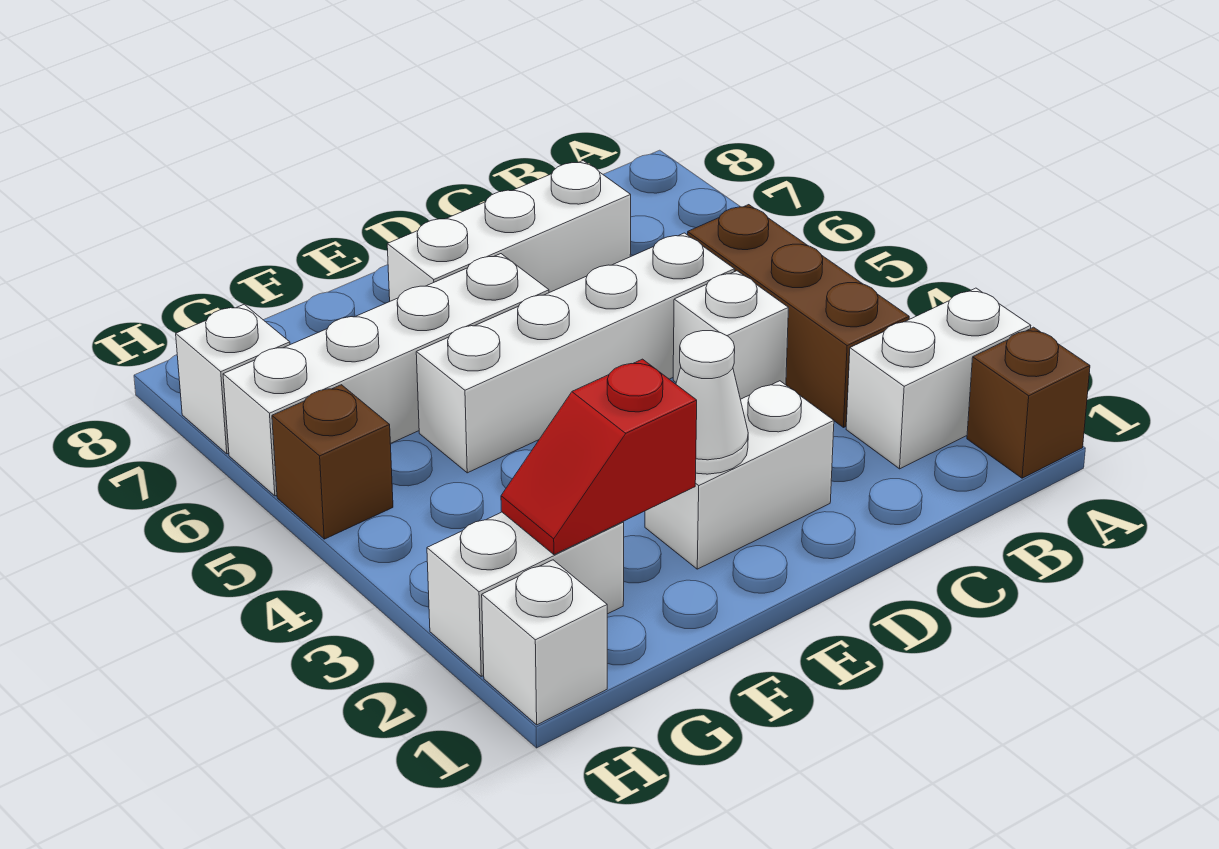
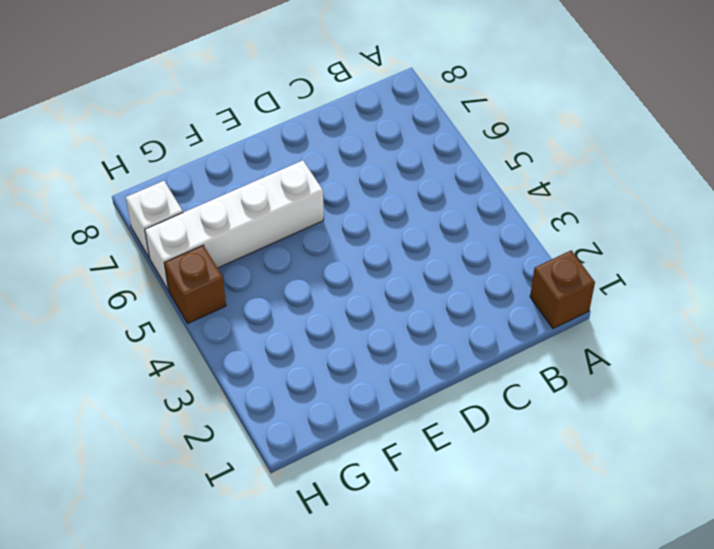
none -> white brick A2:B2 level 1
none -> brown brick B3:B5 level 1
none -> white brick C4 level 1

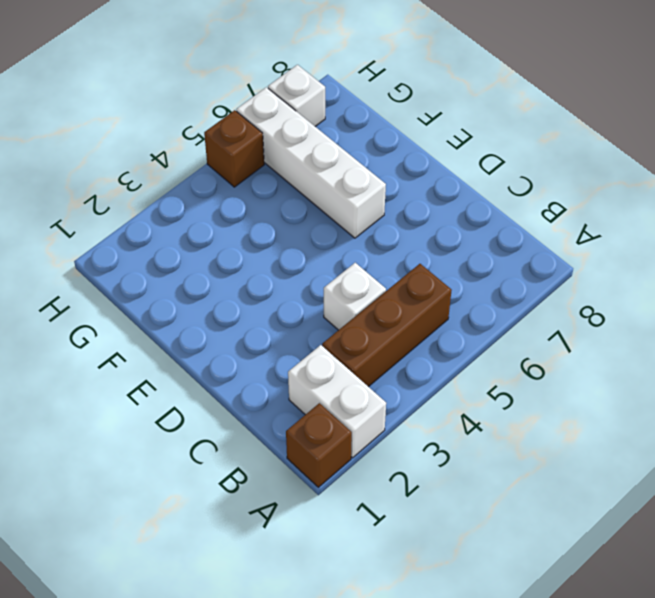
none -> white brick C5:F5 level 1
none -> white brick C7:E7 level 1
none -> white brick D2:E2 level 1

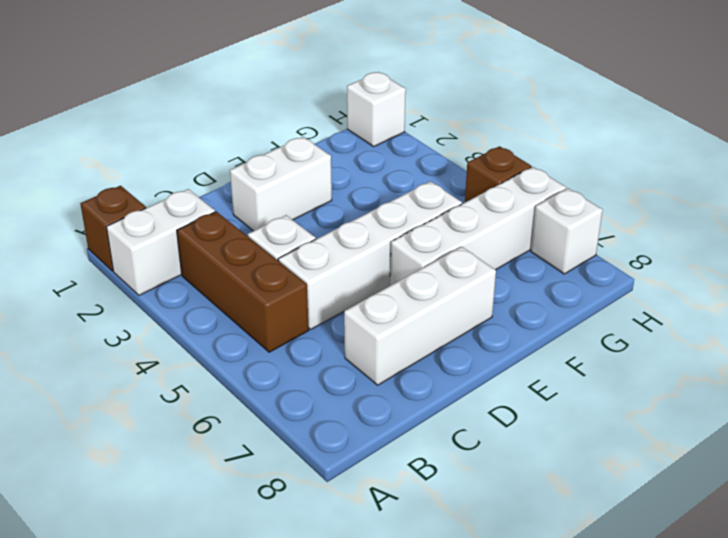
none -> white brick G2:H2 level 1
none -> white cone E2 level 2
none -> red slope F2:G2 level 2 top F

